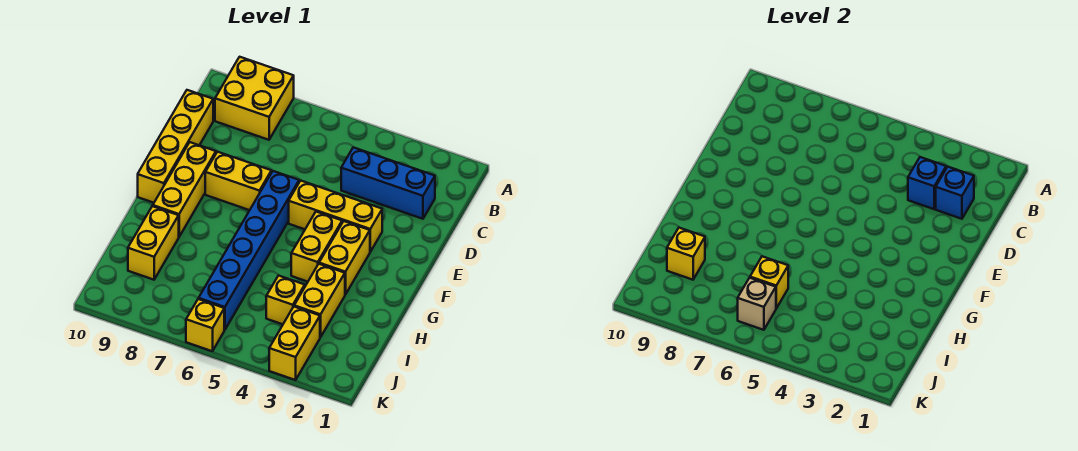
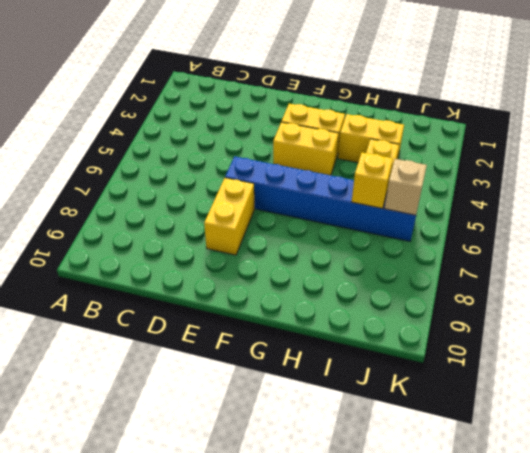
none -> yellow brick A8:B9 level 1
none -> blue brick C2:C4 level 1
none -> yellow brick C10:F10 level 1

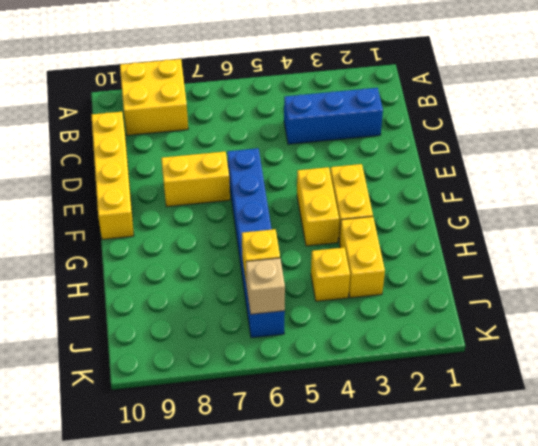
none -> yellow brick E3:E5 level 1
none -> yellow brick E9:G9 level 1
none -> yellow brick H9:I9 level 1

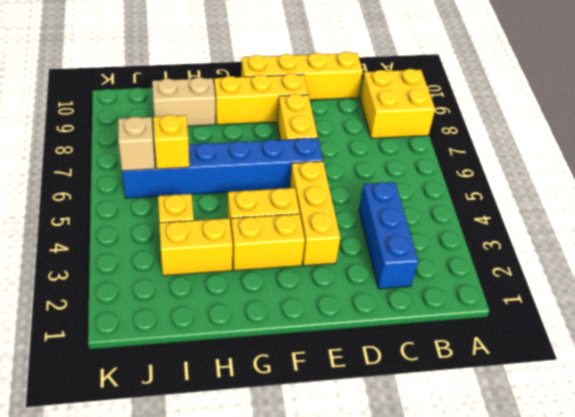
tan brick H9:I9 level 1 -> yellow brick H9:I9 level 1
none -> yellow brick J3:K3 level 1
none -> yellow brick K6 level 1
none -> blue brick C2 level 2

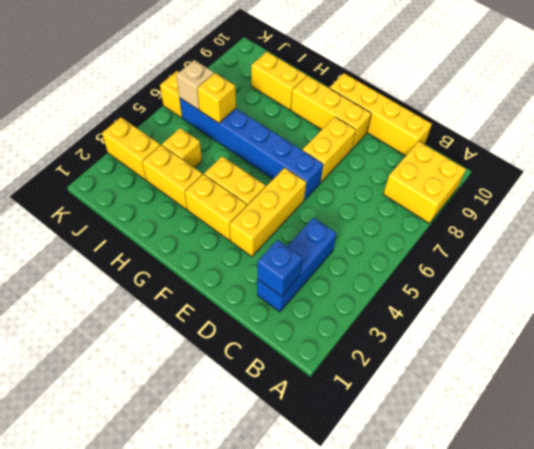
none -> blue brick C3 level 2
none -> yellow brick I9 level 2

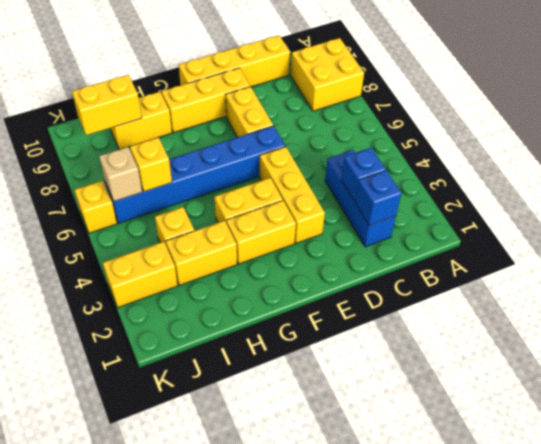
yellow brick I9:J9 level 2 -> yellow brick I9 level 2

